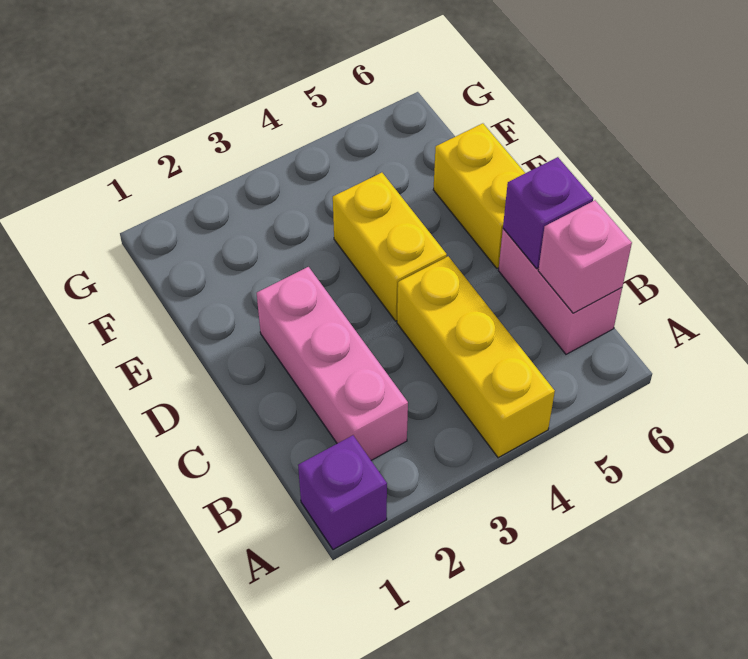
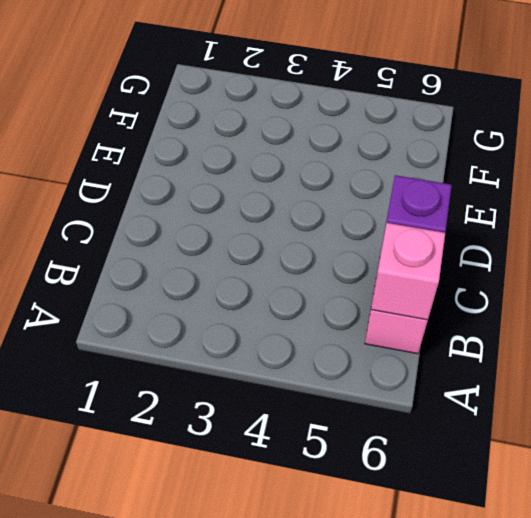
none -> purple brick A1 level 1
none -> yellow brick A4:C4 level 1

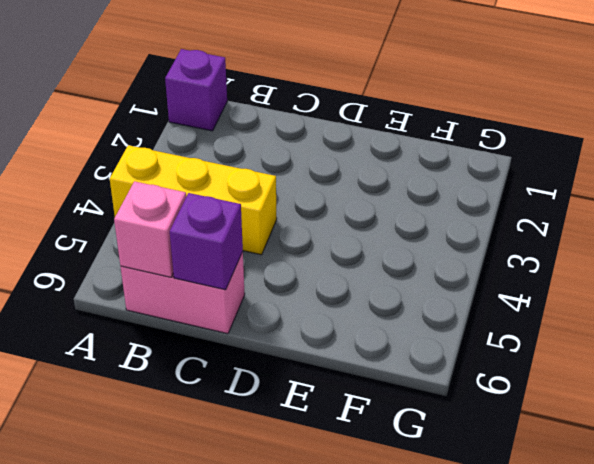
none -> pink brick B2:D2 level 1
none -> yellow brick D4:E4 level 1

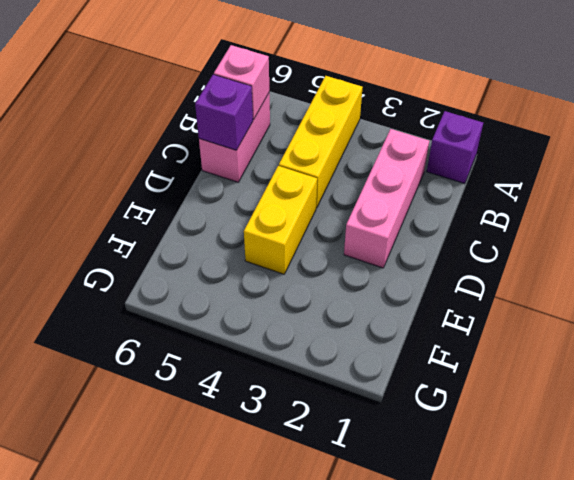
none -> yellow brick D6:E6 level 1

